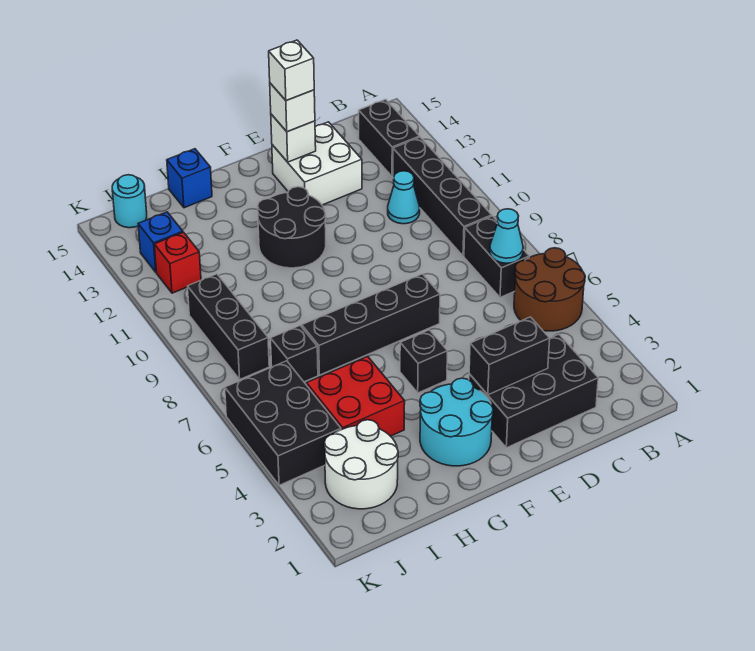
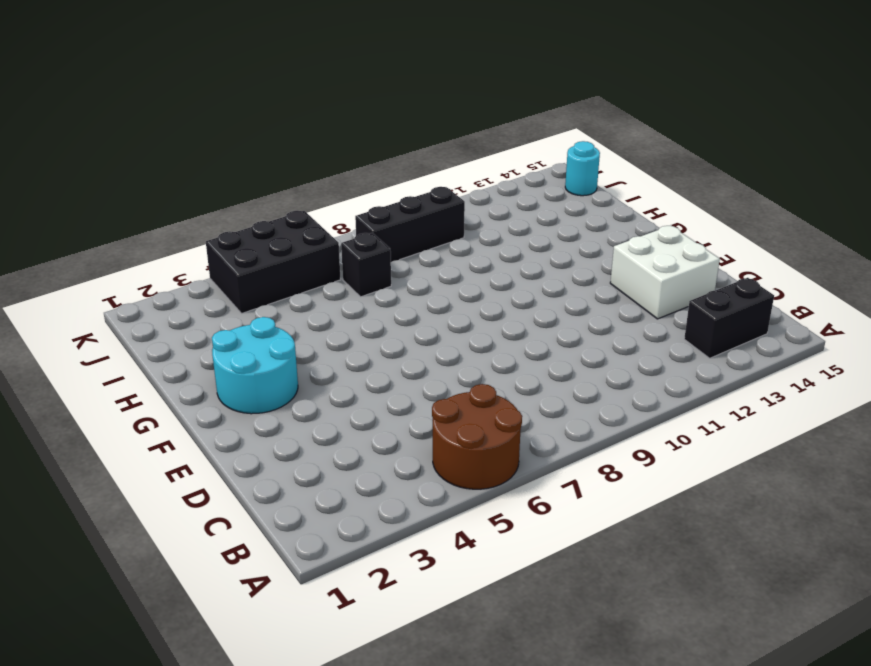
none -> black brick B7:B8 level 1
none -> black brick B9:B12 level 1
none -> black brick C2:E3 level 1

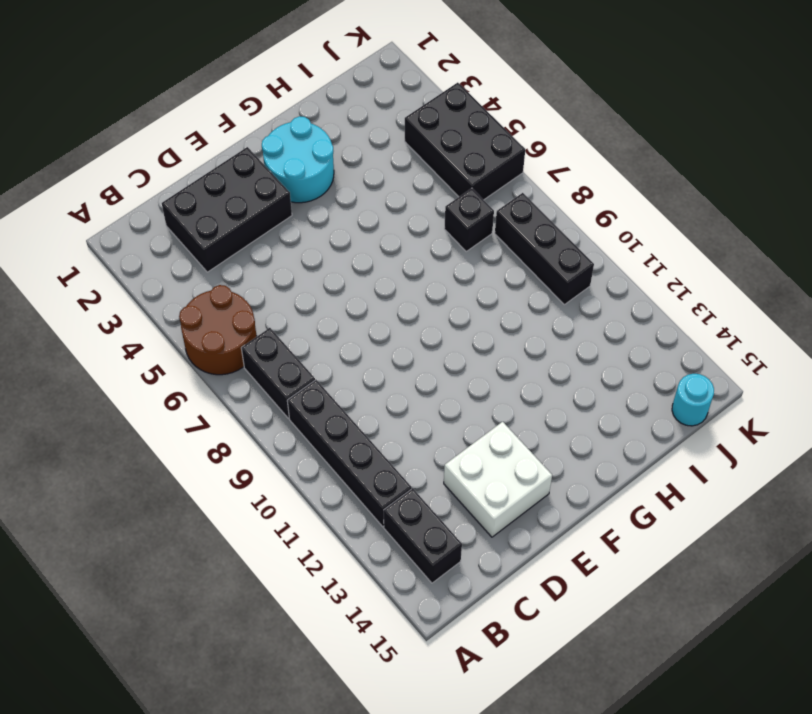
none -> cyan cone C11 level 1
none -> black brick E7:H7 level 1
none -> black brick F5 level 1

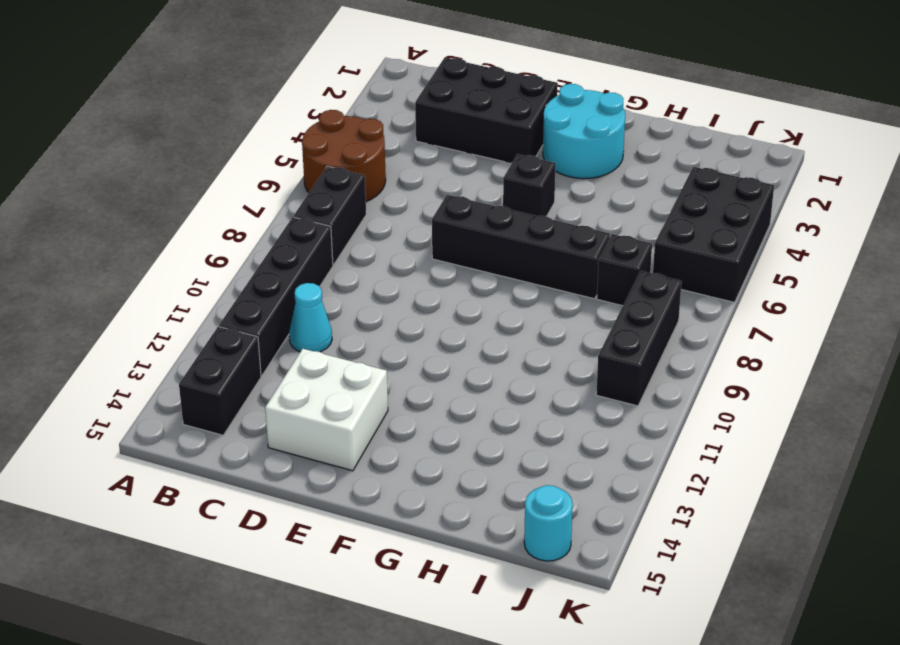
none -> black round brick F11:G12 level 1
none -> red brick H4:I5 level 1
none -> blue brick H15 level 1

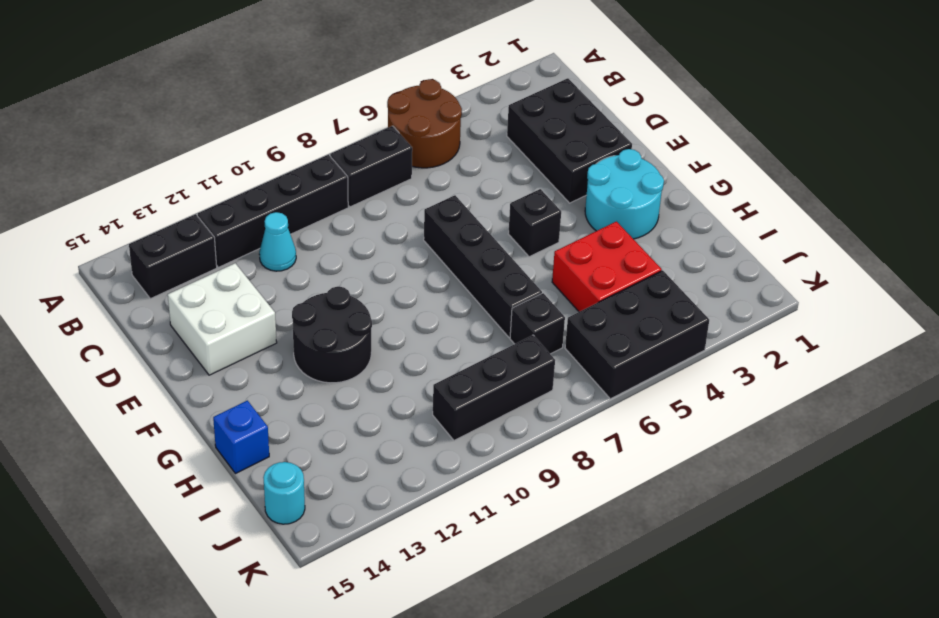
none -> white round brick I2:J3 level 1
none -> red brick J12 level 1
none -> blue brick J13 level 1

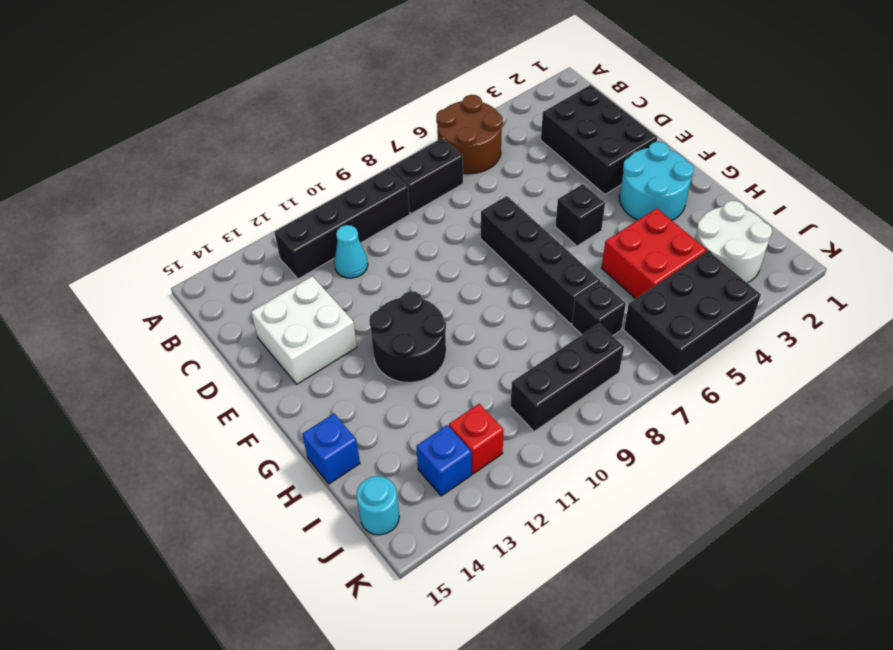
none -> black brick B13:B14 level 1
none -> cyan cone B7 level 2
none -> black brick D3:E3 level 2

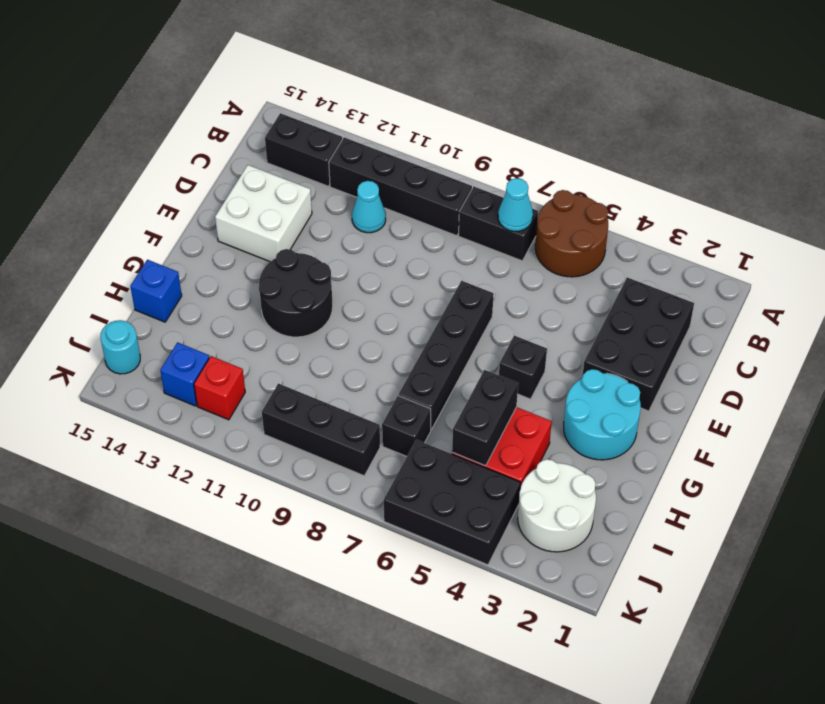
black brick H5:I5 level 2 -> black brick D3:E3 level 2
none -> white brick E14 level 2
none -> white brick E14 level 3
none -> white brick E14 level 4

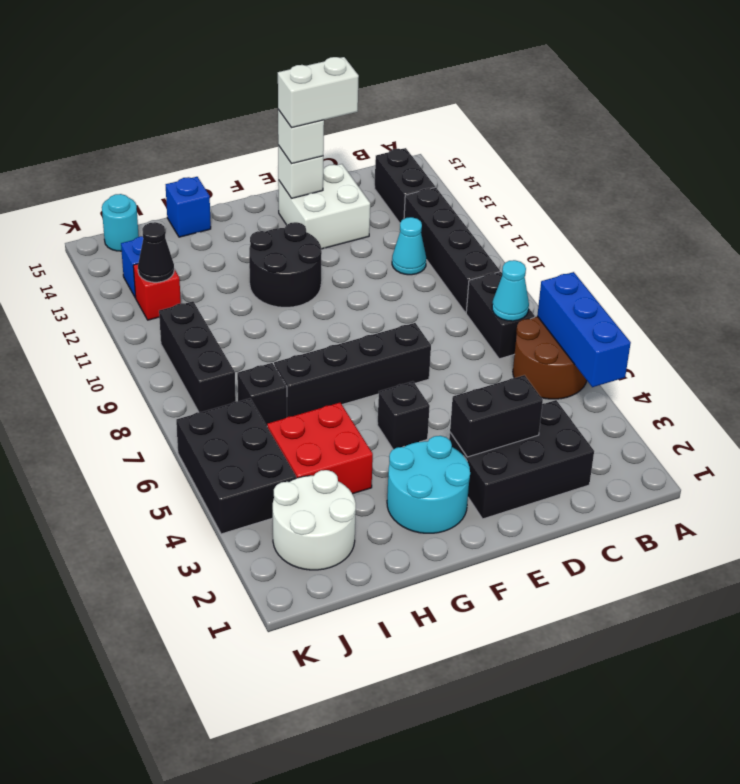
blue brick A4:A6 level 2 -> none
white brick D14:E14 level 4 -> white brick E14 level 4
black cone J12 level 2 -> none

